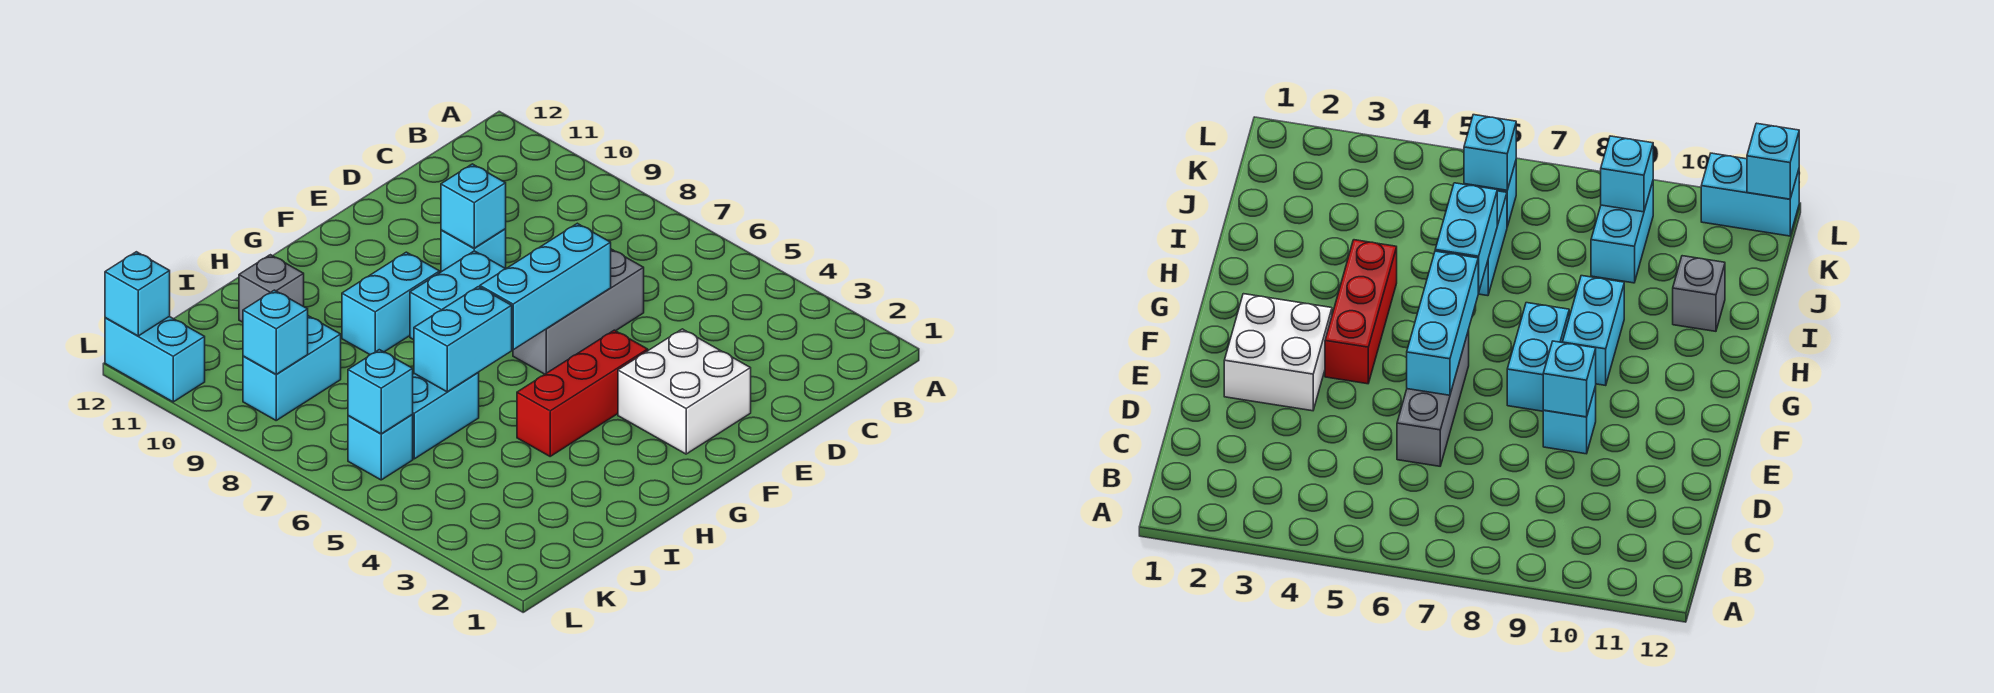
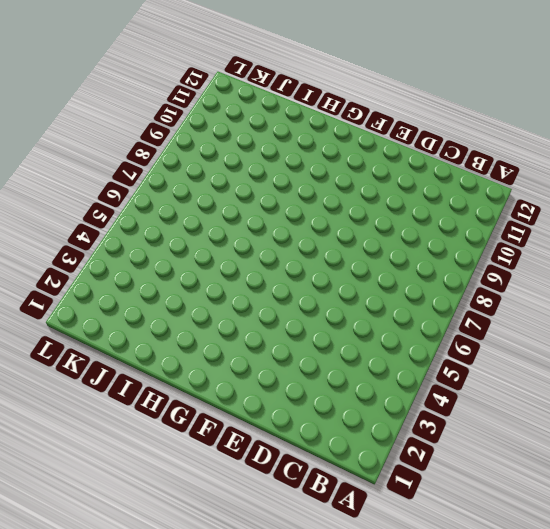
none -> grey brick D6:F6 level 1
none -> white brick E2:F3 level 1
none -> cyan brick E9 level 1

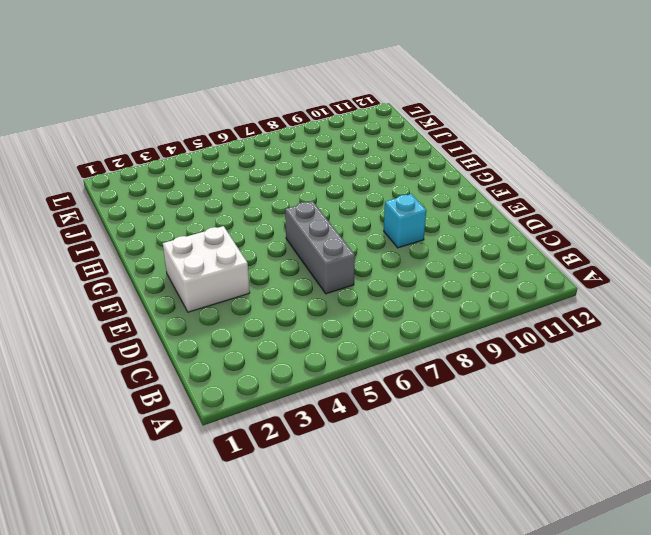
none -> red brick F4:H4 level 1
none -> cyan brick F8:G8 level 1
none -> cyan brick G9:H9 level 1

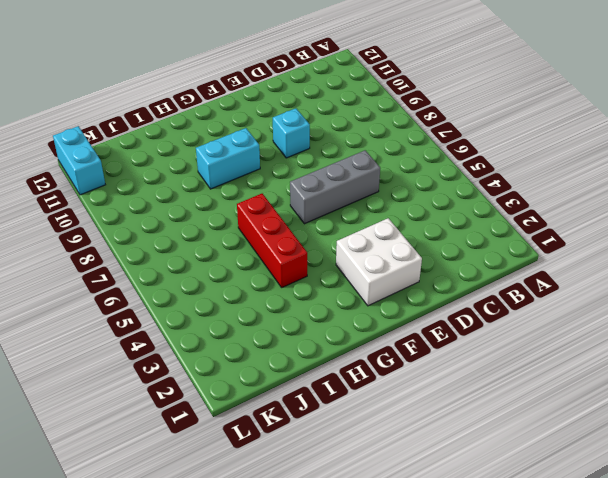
red brick H4:H6 level 1 -> red brick F4:H4 level 1
none -> cyan brick F8:G8 level 1
none -> cyan brick I6:J6 level 1
none -> grey brick I11 level 1

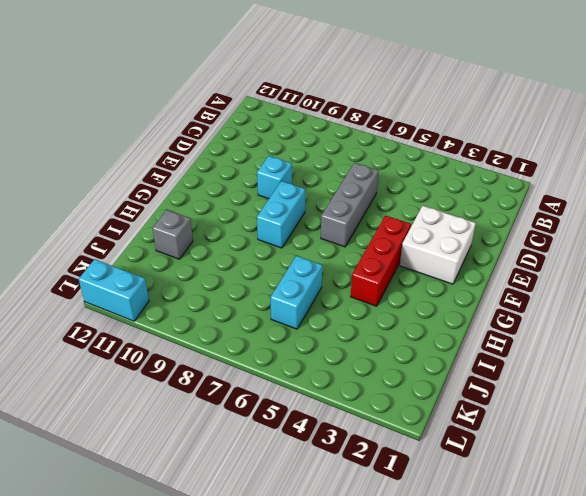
none -> cyan brick G9:H9 level 1
none -> cyan brick J9:K9 level 1
none -> cyan brick K6 level 1

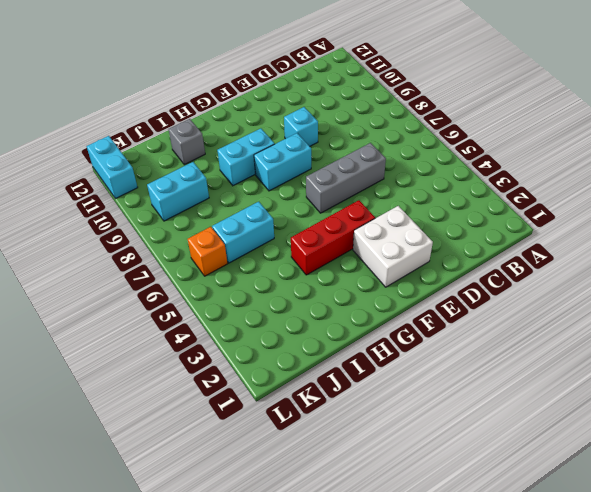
orange brick K6 level 1 -> cyan brick K6 level 1
none -> cyan brick E6:G6 level 2
none -> cyan brick E9 level 2
none -> cyan brick H6:I6 level 2

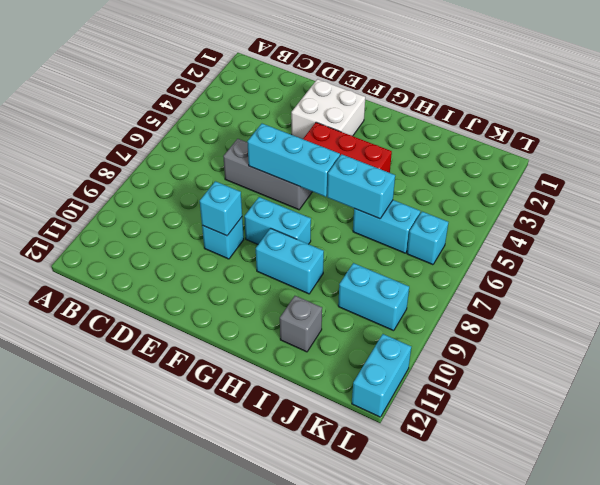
none -> cyan brick K6 level 2
none -> cyan brick K9 level 2
none -> cyan brick L12 level 2

